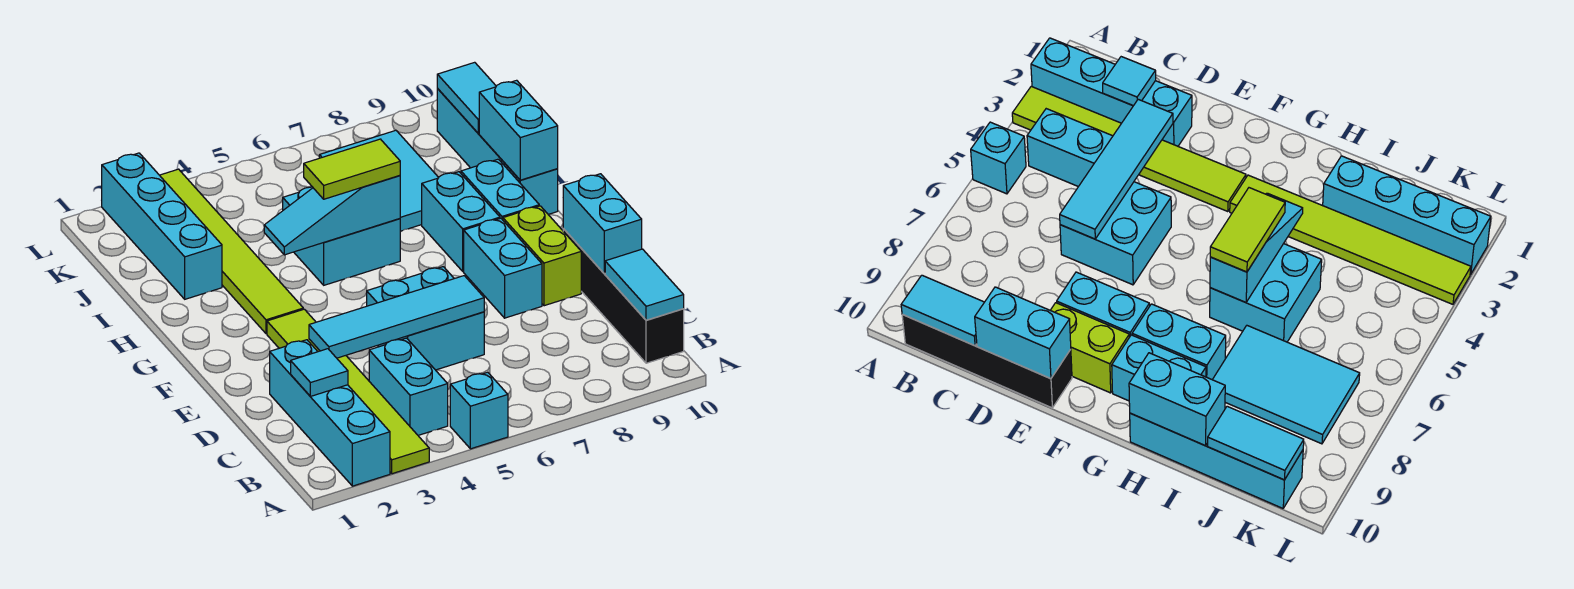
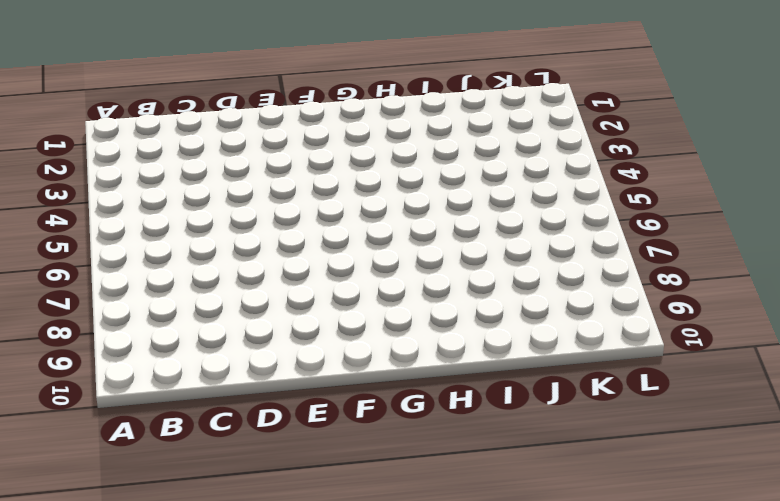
none -> cyan brick A2:D2 level 1
none -> lime tile A3:F3 level 1
none -> cyan brick A5 level 1

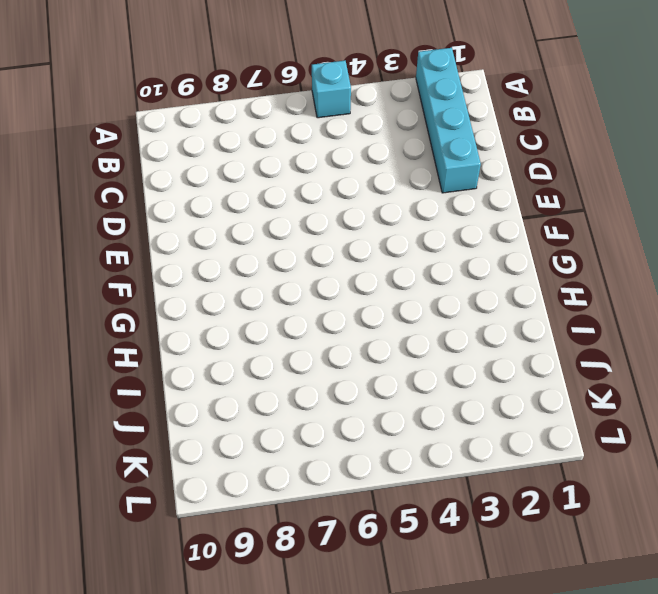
none -> lime tile A3:F3 level 1
none -> cyan brick B4:C4 level 1
none -> black brick B10:E10 level 1

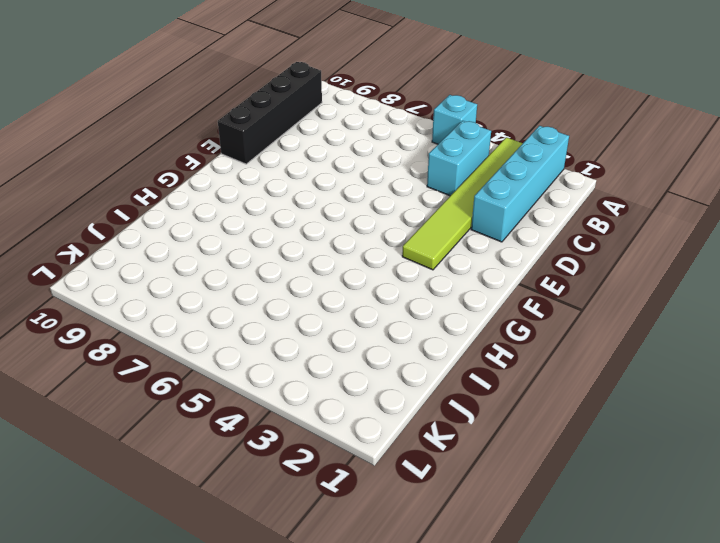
none -> cyan brick D5:E6 level 1
none -> cyan brick E8:F8 level 1
none -> lime brick E9:F9 level 1

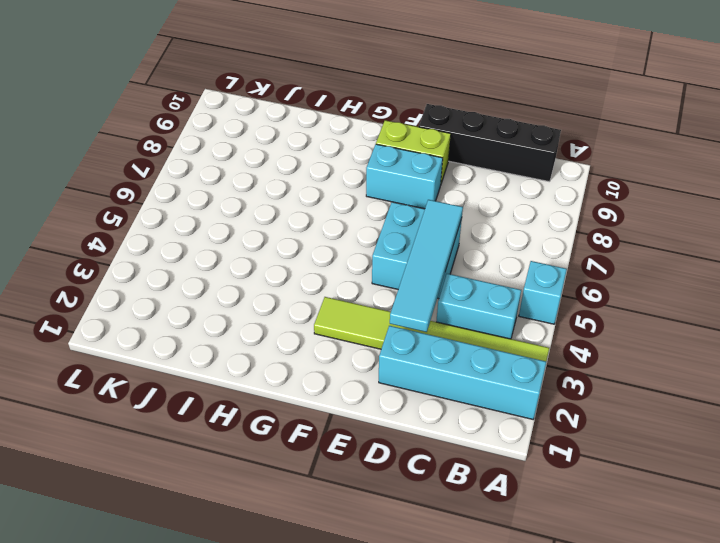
none -> lime tile G3:L3 level 1
none -> cyan brick G8:H8 level 1
none -> cyan brick G9:H9 level 1

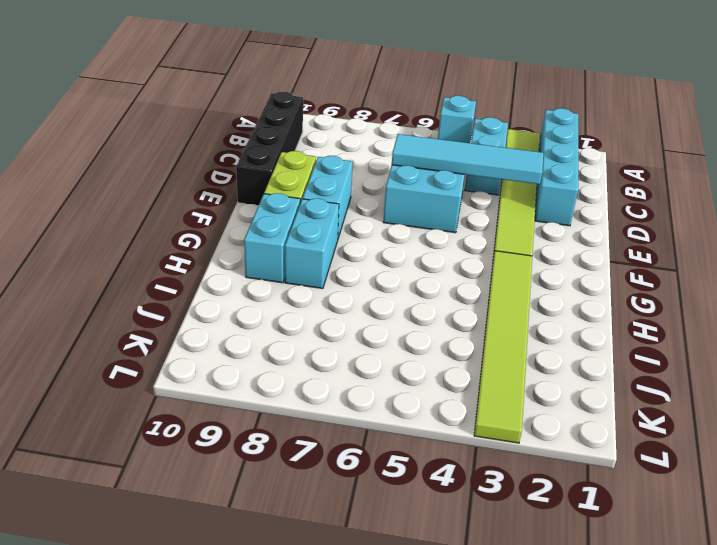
none -> cyan brick H5:I6 level 1
none -> cyan brick H10:K10 level 1
none -> cyan brick I2:L2 level 1

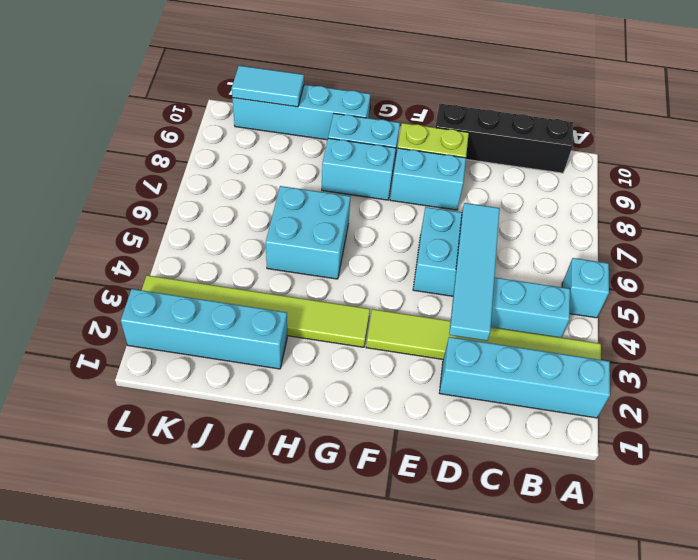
none -> cyan tile I7:K8 level 1
none -> cyan tile B10:C10 level 2
none -> cyan tile C2 level 2

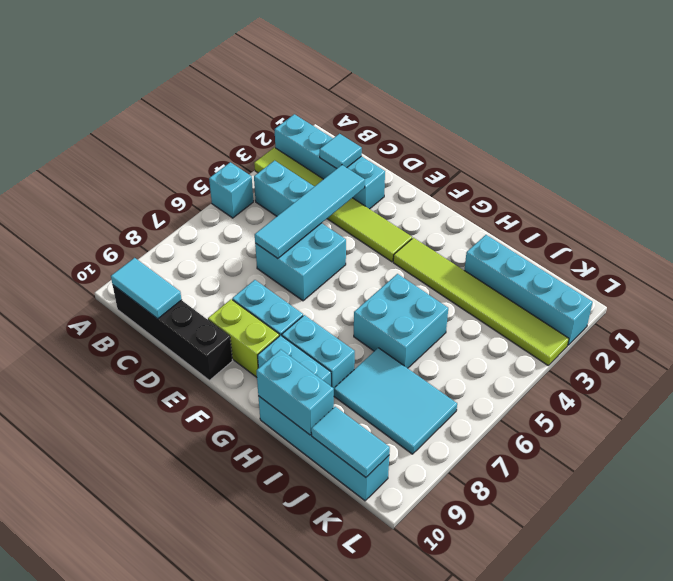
none -> cyan brick D10:E10 level 2
none -> cyan slope H4:H6 level 2 top 6
none -> lime tile H5:H6 level 3

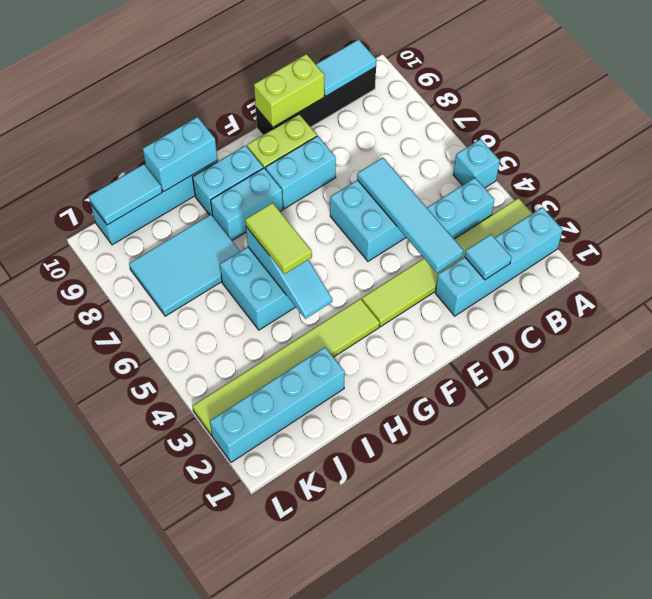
lime brick D10:E10 level 2 -> cyan brick D10:E10 level 2

